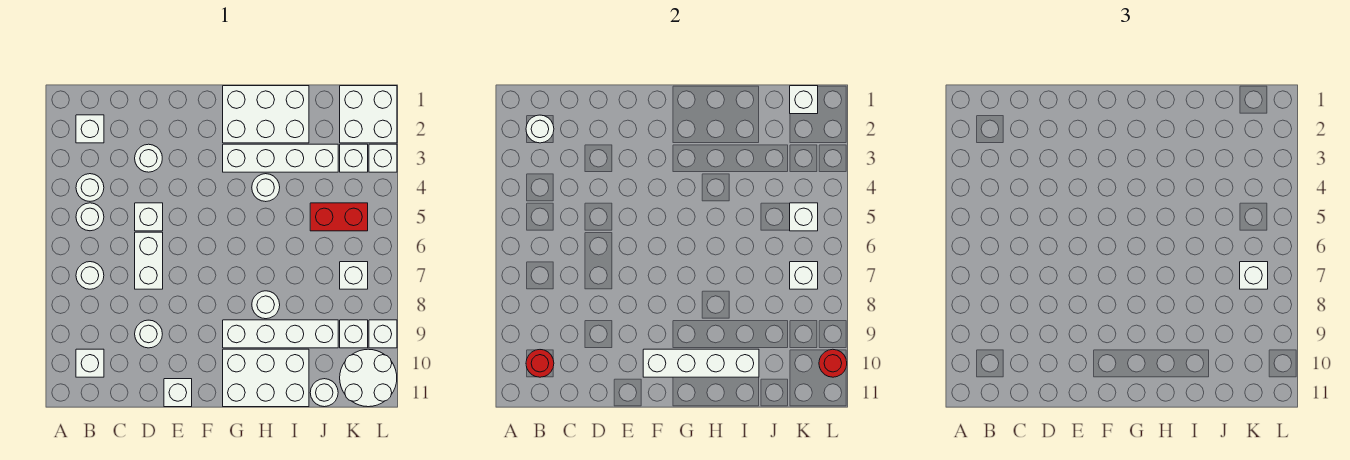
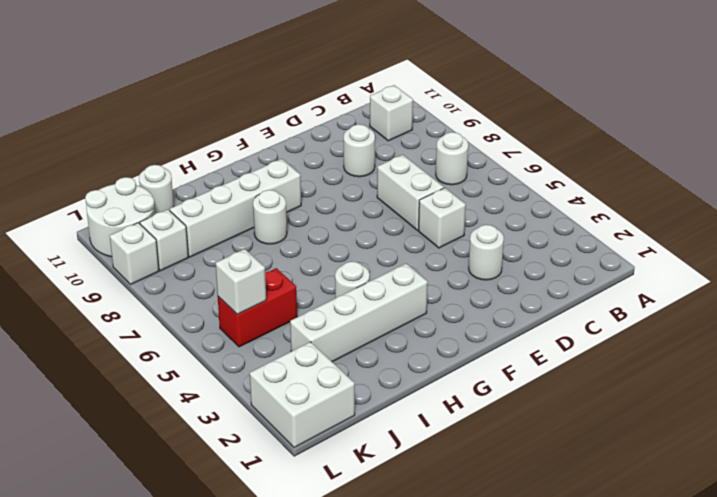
none -> white brick B2 level 1
none -> white round brick B4 level 1
none -> white round brick B5 level 1
none -> white brick E11 level 1

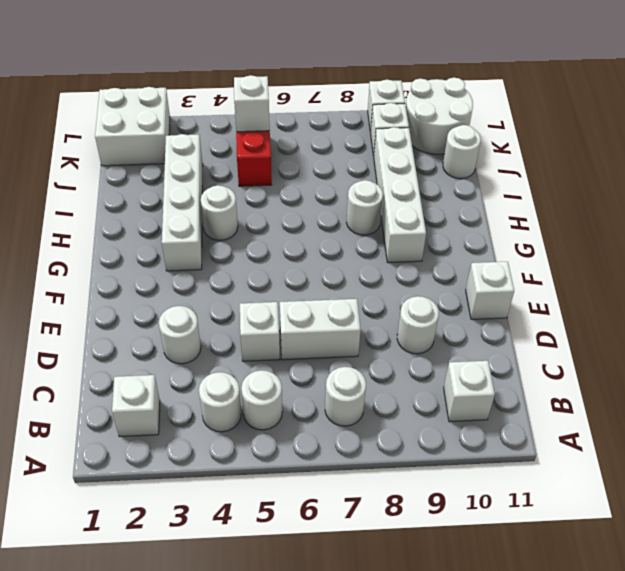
none -> white brick G1:I2 level 1
none -> white brick G10:I11 level 1
none -> white brick K3 level 1
none -> white brick K7 level 1

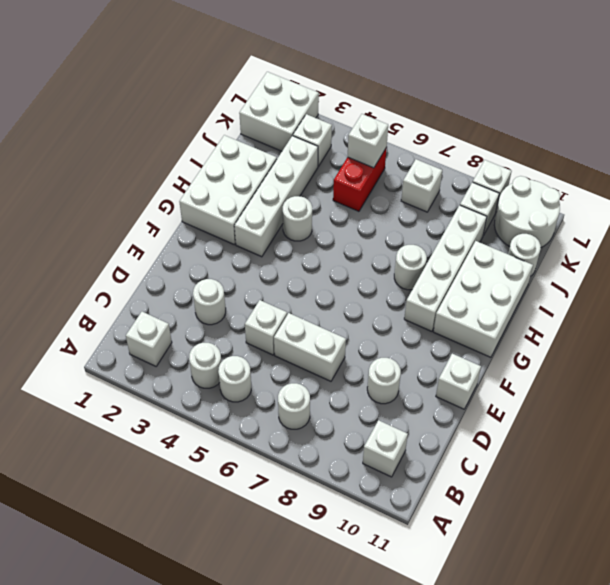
none -> white brick L3 level 1
none -> white round brick B2 level 2
none -> red round brick B10 level 2
none -> white brick F10:I10 level 2

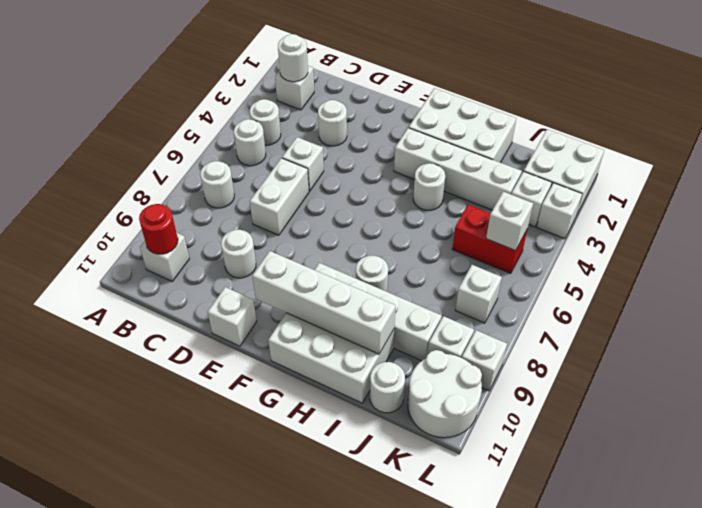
none -> white brick K1 level 2
none -> white brick K7 level 2
none -> red round brick L10 level 2
none -> white brick K7 level 3

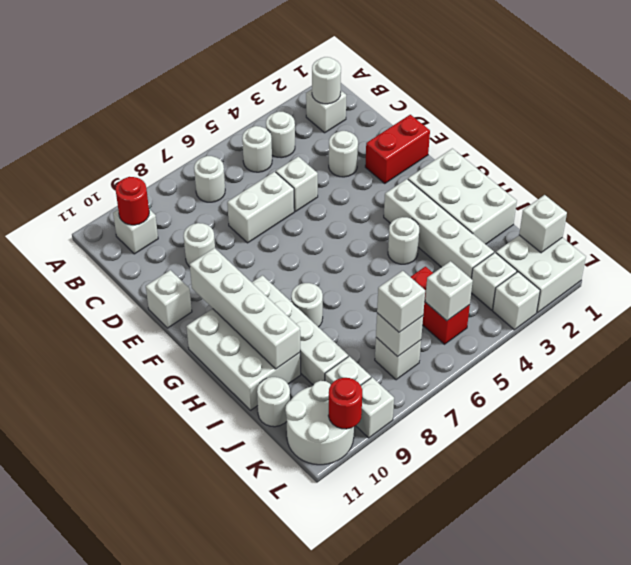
red brick E1:E2 level 1 -> none

